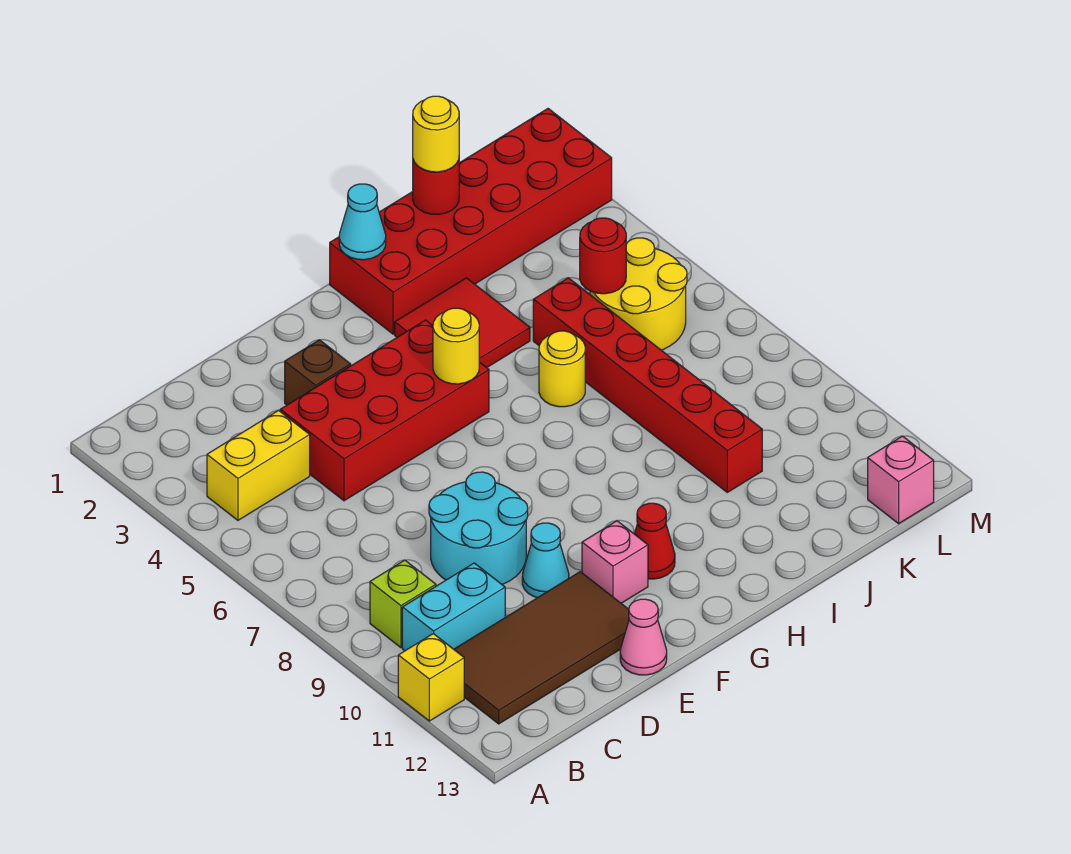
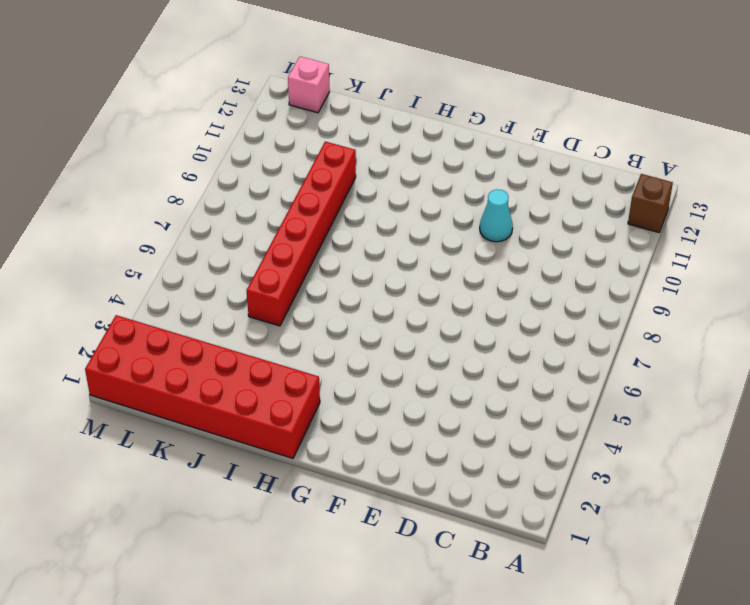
brown brick A12 level 1 -> brown brick E3 level 1
none -> yellow brick A11 level 1
none -> yellow brick B4:C4 level 1
none -> lime brick B9 level 1

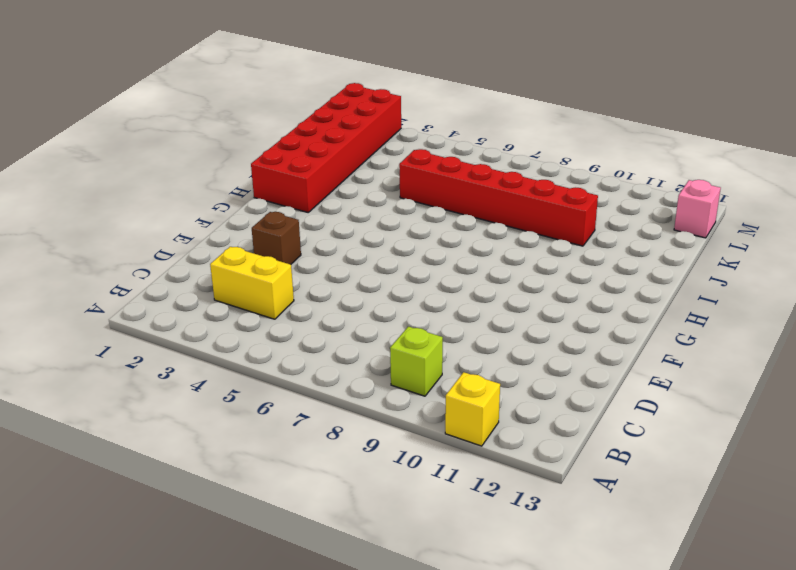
yellow brick C3:C4 level 1 -> yellow brick B4:C4 level 1
none -> cyan brick B10:C10 level 1
none -> brown tile B11:E12 level 1
none -> red brick D4:G5 level 1

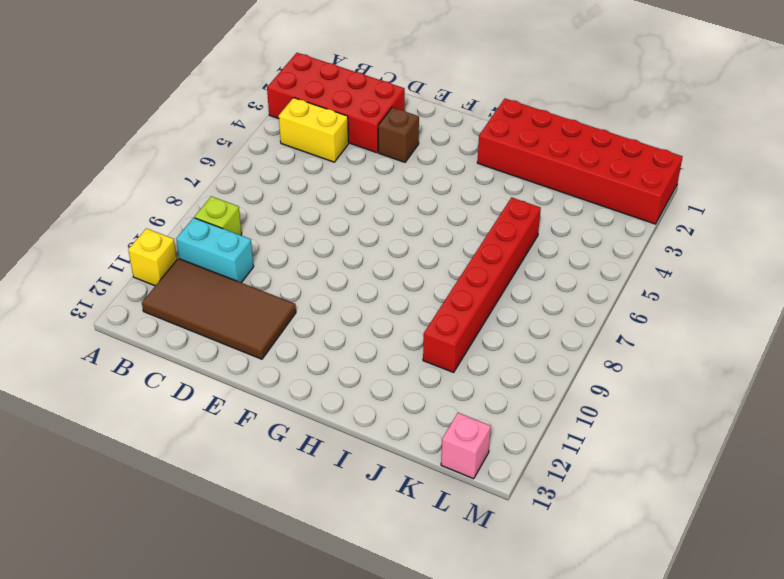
red brick A2:D3 level 1 -> red brick D4:G5 level 1
none -> cyan round brick D8:E9 level 1
none -> cyan cone E10 level 1
none -> pink cone E13 level 1

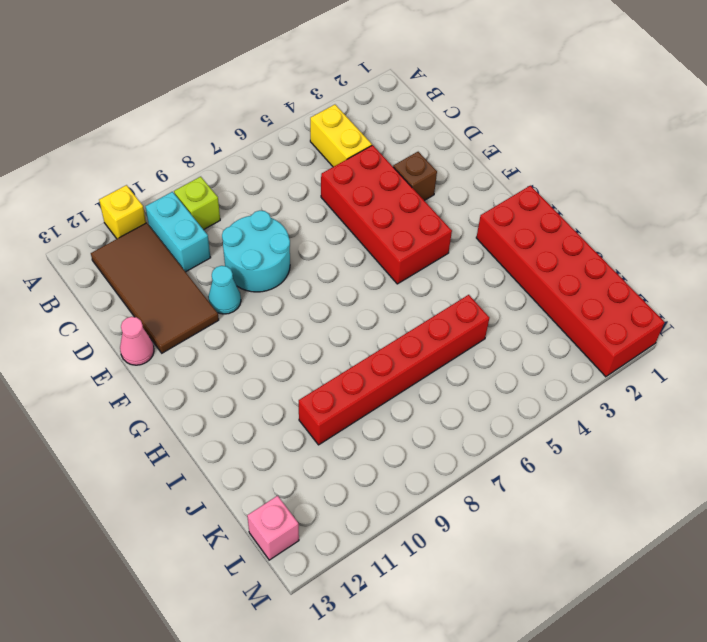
none -> pink brick F11 level 1
none -> red cone G11 level 1
none -> red tile H3:I4 level 1

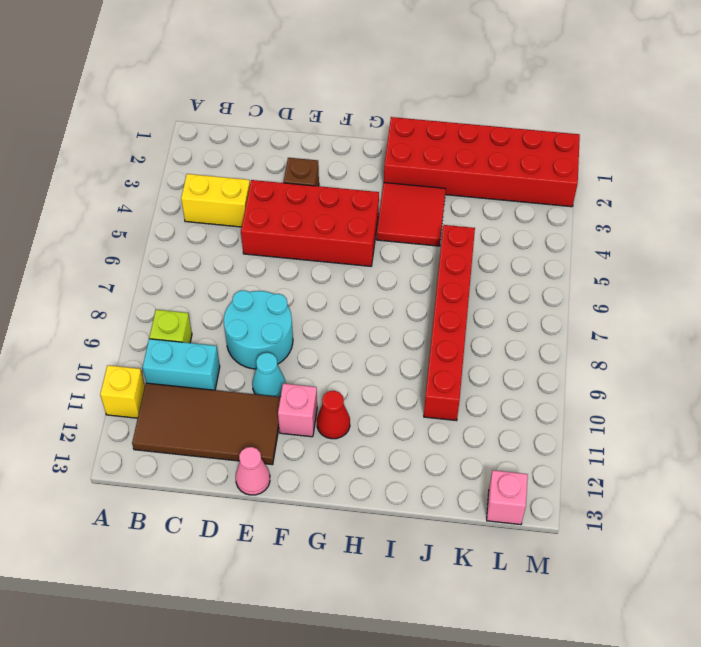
none -> yellow round brick I6 level 1
none -> yellow round brick K5:L6 level 1
none -> yellow round brick G5 level 2

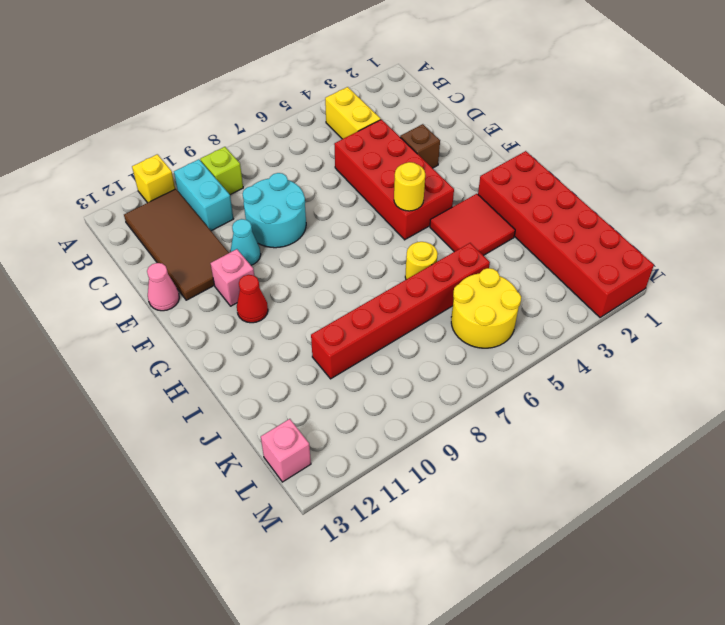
none -> cyan cone H1 level 2
none -> red round brick J1 level 2
none -> red round brick K5 level 2

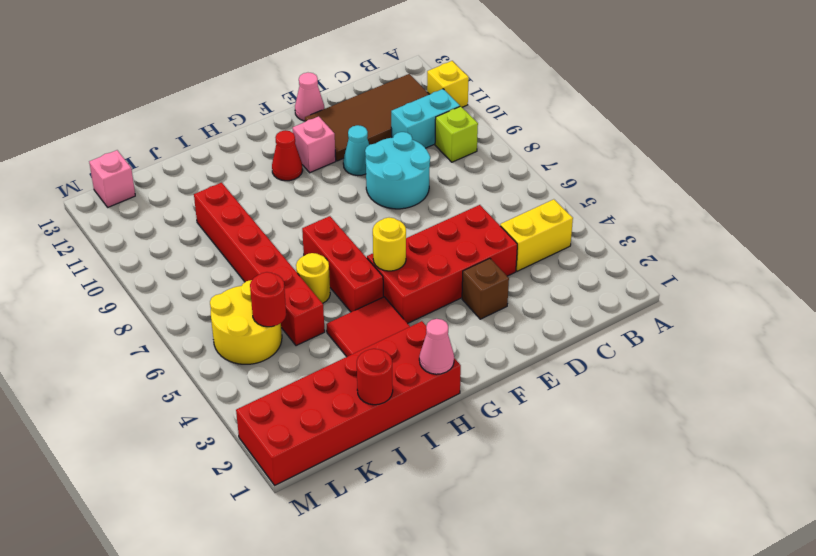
pink cone H1 level 2 -> cyan cone H1 level 2
red brick H5:H7 level 1 -> none
none -> yellow round brick J1 level 3

